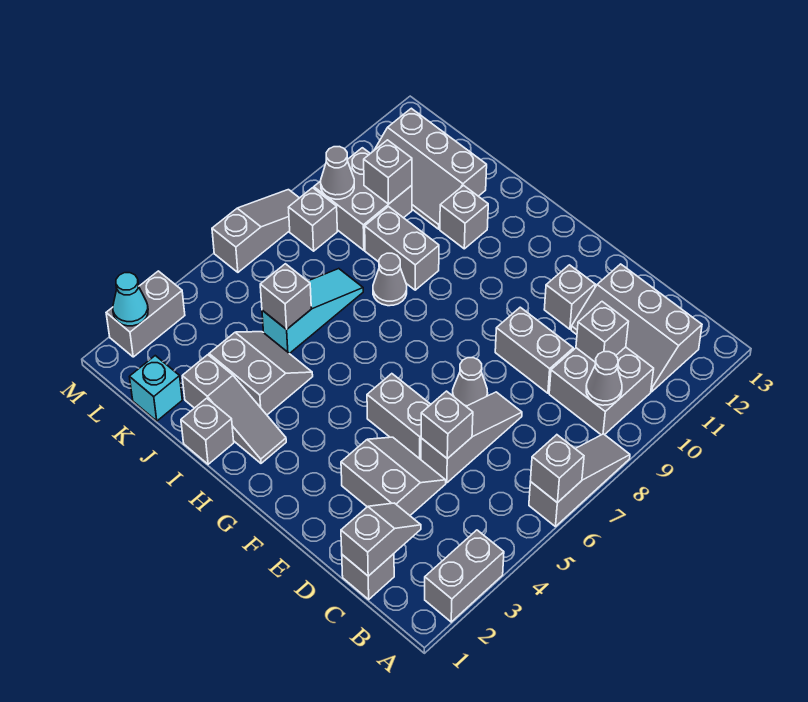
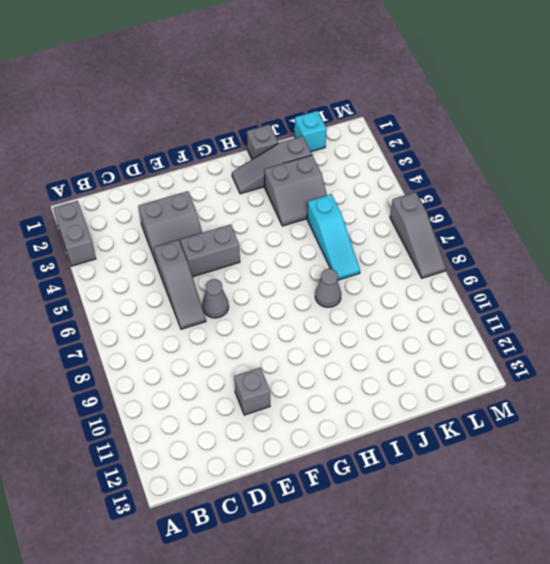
none -> grey slope A6:A8 level 1 top 6
none -> grey brick B9:C10 level 1
none -> grey slope B11:D12 level 1 top 12
none -> grey brick C1 level 1

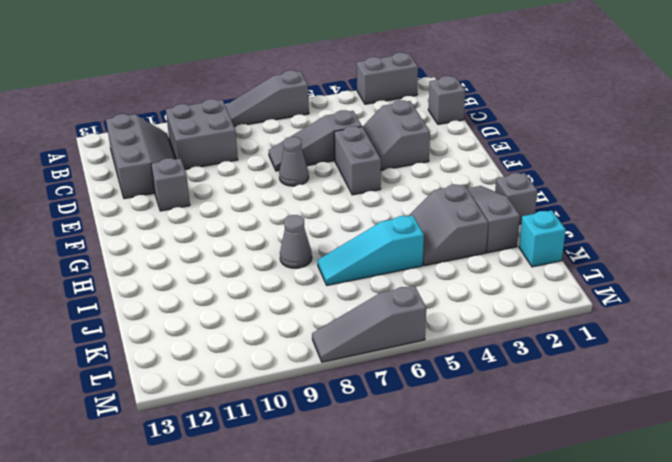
none -> grey brick D9:E9 level 1
none -> grey brick I9:J9 level 1
none -> grey brick I11 level 1
none -> grey slope J11:L12 level 1 top 12

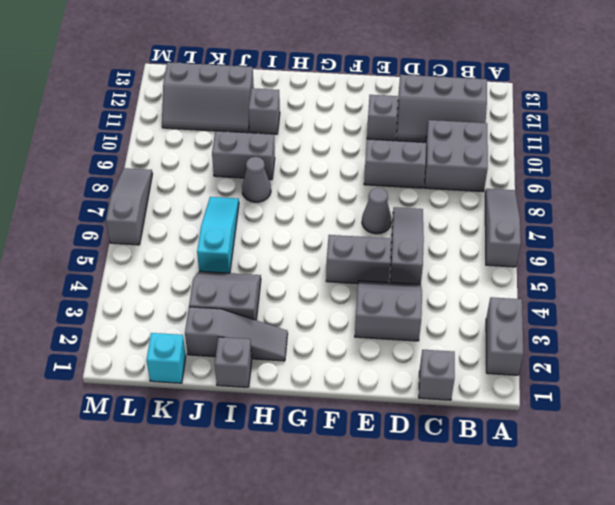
none -> grey brick K9:L10 level 1
none -> grey brick L8 level 1
none -> grey brick M2:M3 level 1
none -> grey brick A6 level 2

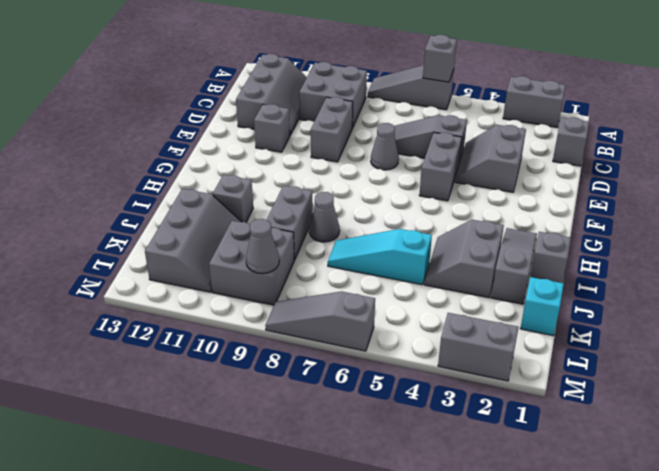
none -> grey brick L8 level 1
none -> grey cone B9 level 2
none -> grey slope C1:C2 level 2 top 1
none -> grey brick C10 level 2

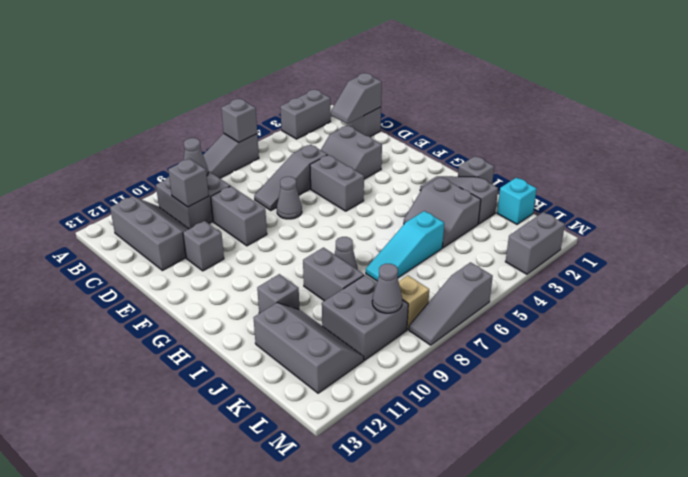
tan brick L8 level 1 -> grey brick L8 level 1
none -> grey brick D5 level 2
none -> grey brick J5 level 2
none -> grey brick K10 level 2
none -> cyan cone M2 level 2

